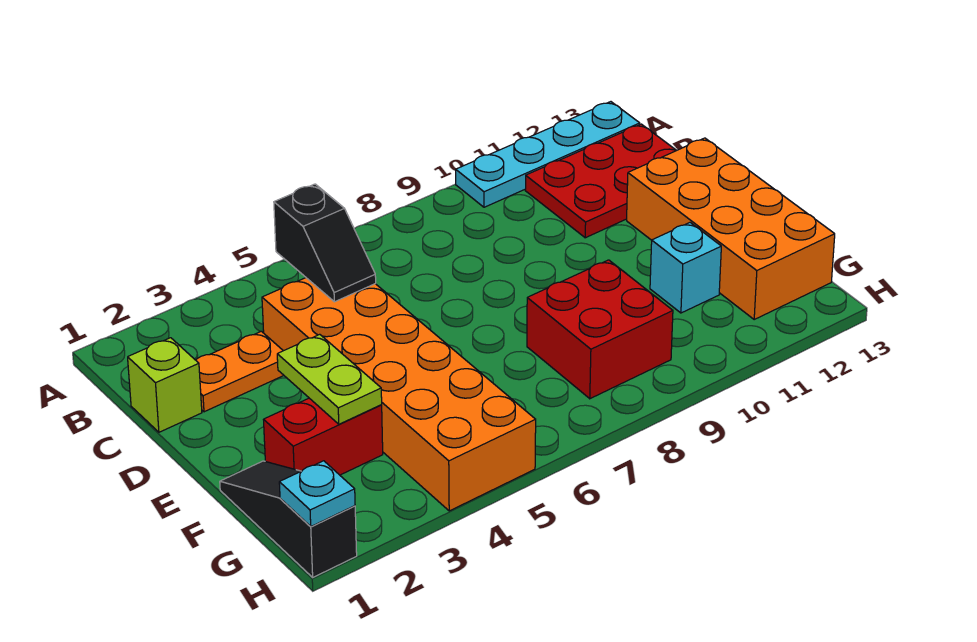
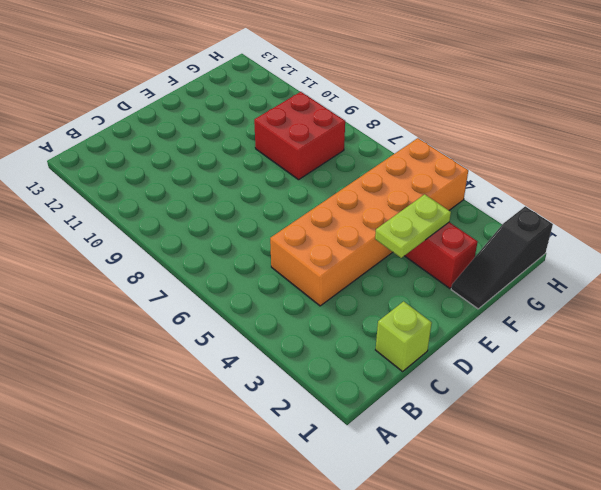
none -> cyan plate A10:A13 level 1
none -> red plate B11:C13 level 1
none -> orange plate C2:C3 level 1

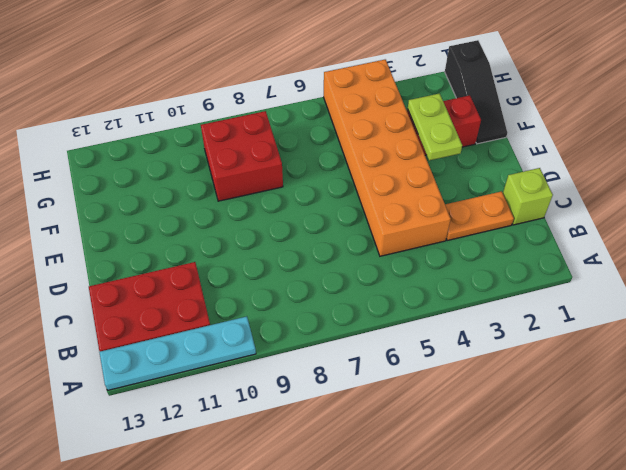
none -> orange brick D12:G13 level 1
none -> cyan brick F11 level 1
none -> black slope B5:C5 level 2 top B

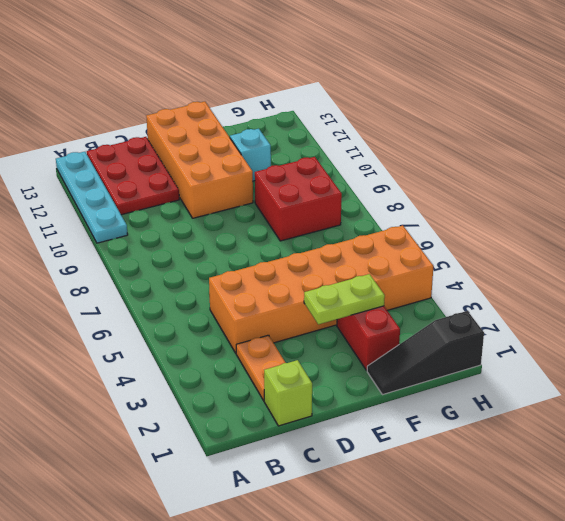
orange brick D10:E13 level 1 -> orange brick D12:G13 level 1
none -> black slope B5:C5 level 2 top B
none -> cyan plate H1 level 2

